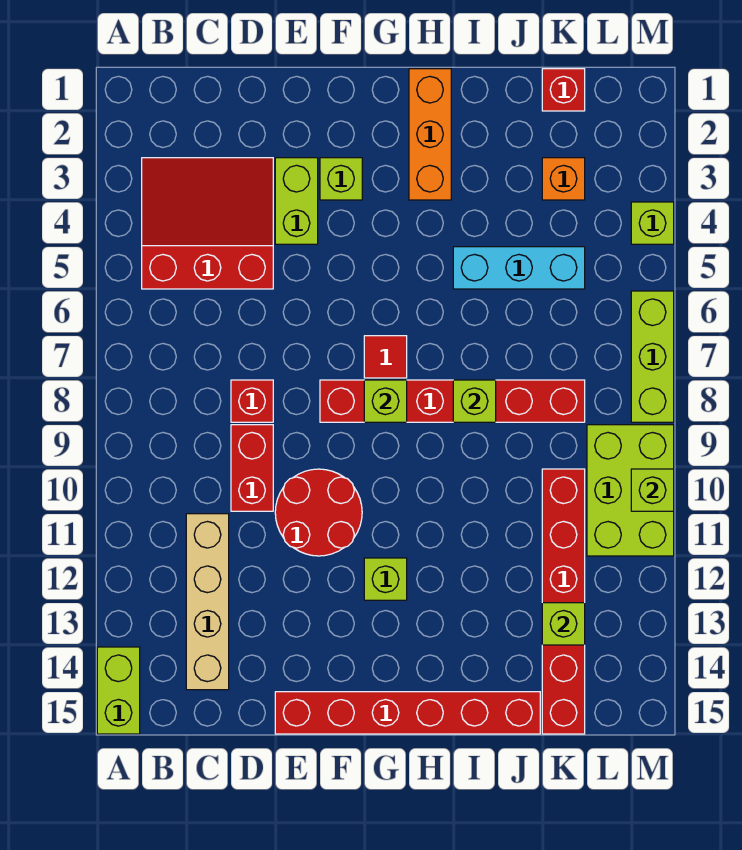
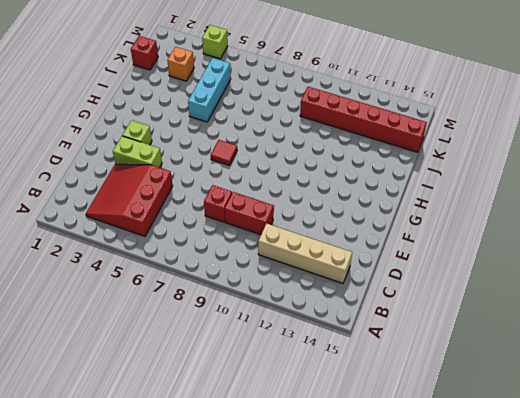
none -> lime brick A14:A15 level 1
none -> red round brick E10:F11 level 1
none -> red brick E15:J15 level 1

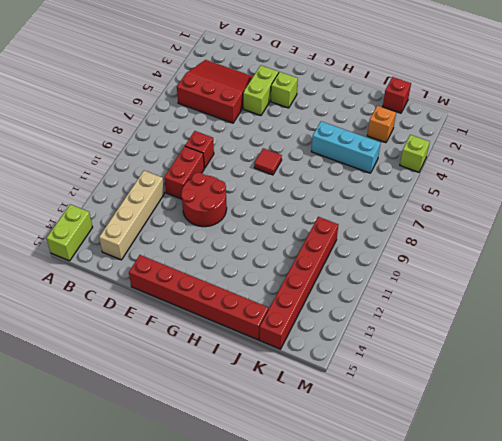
none -> red brick F8:K8 level 1
none -> lime brick G12 level 1
none -> orange brick H1:H3 level 1

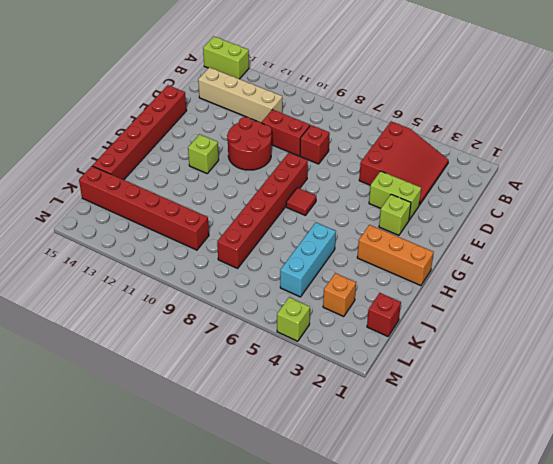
none -> lime brick L9:M11 level 1
none -> lime brick M6:M8 level 1
none -> lime brick G8 level 2

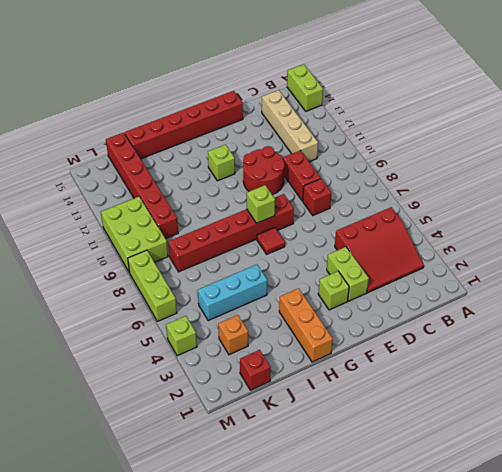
none -> lime brick I8 level 2
none -> lime brick K13 level 2
none -> lime brick M10 level 2

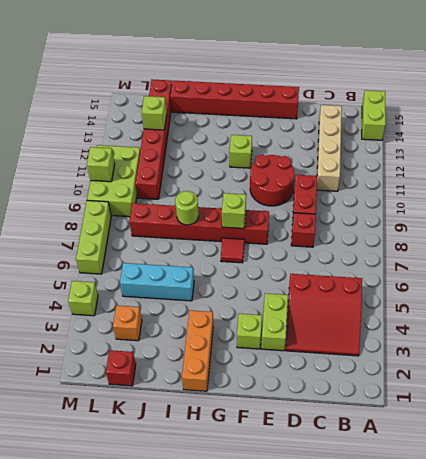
lime round brick I8 level 2 -> lime brick I8 level 2

